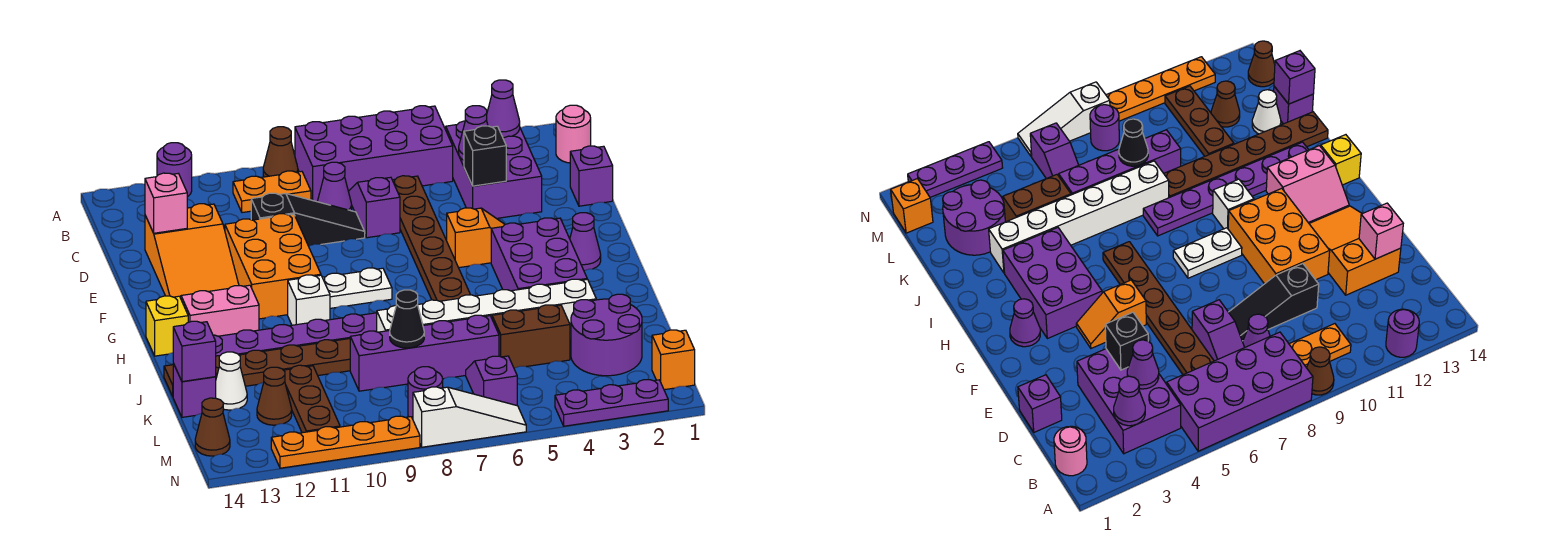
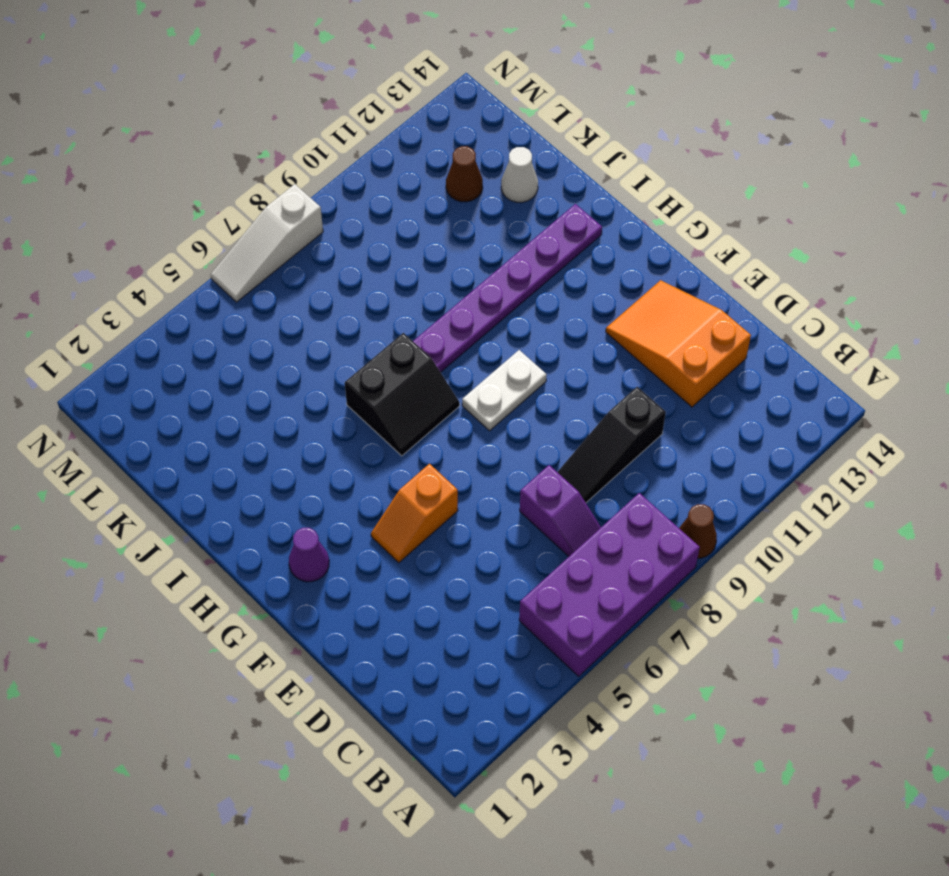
black slope H6:I7 level 1 top I -> brown plate C6:H6 level 1
none -> purple round brick A12 level 1
none -> pink round brick B1 level 1
none -> purple brick B3:D4 level 1
none -> orange plate B9:B10 level 1

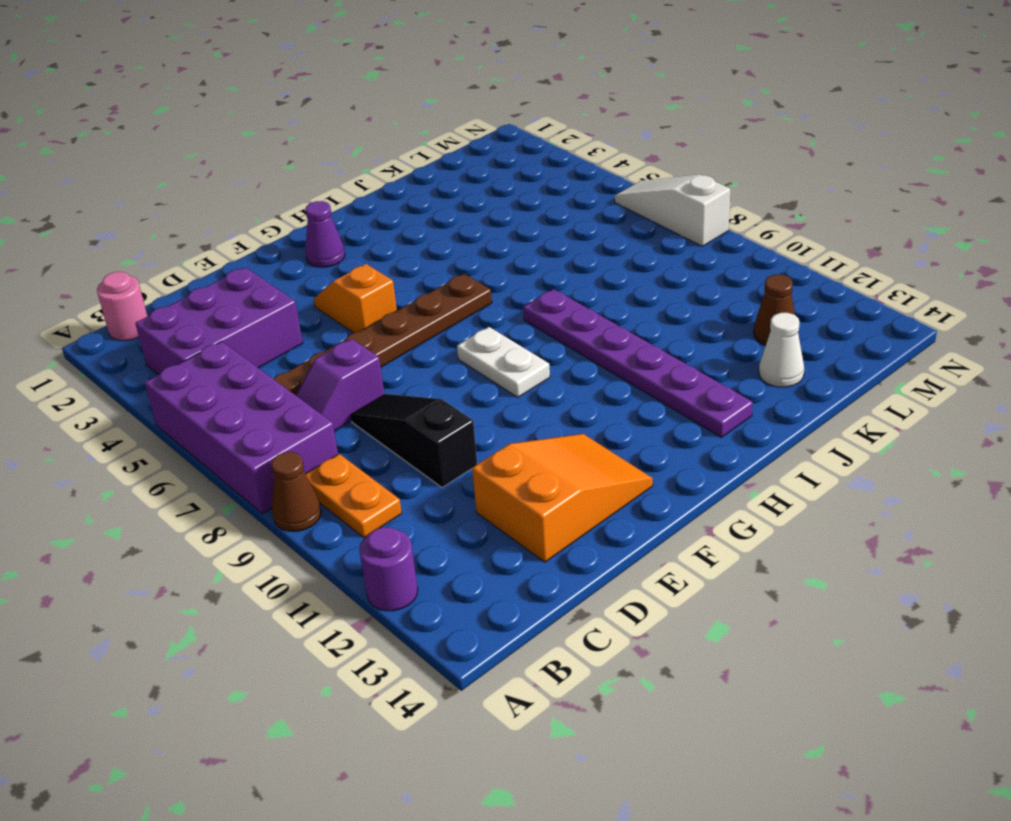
none -> purple cone C8 level 1
none -> purple brick D1 level 1
none -> orange brick E10:G11 level 1
none -> purple brick G3:I4 level 1

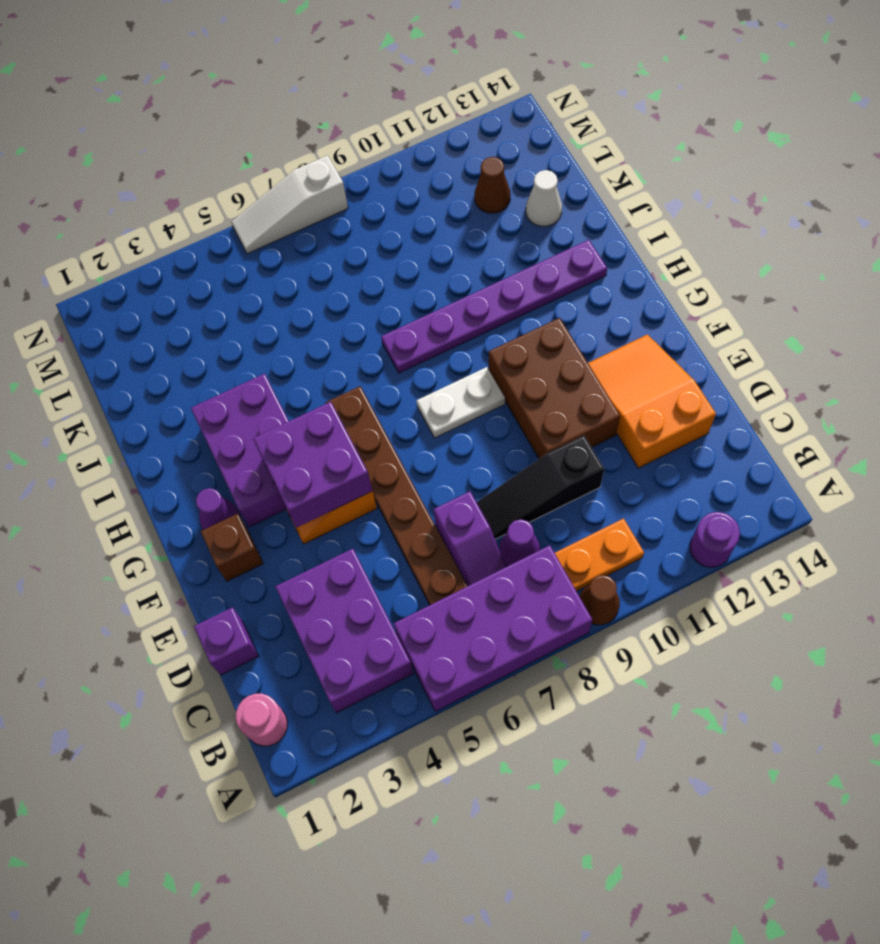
brown brick E10:G11 level 1 -> orange brick E10:G11 level 1
brown brick F2 level 1 -> none
purple brick F4:G5 level 2 -> none
none -> pink slope G12:H13 level 1 top H
none -> white brick H10 level 1
none -> yellow brick H14 level 1
none -> white brick J3:J8 level 1

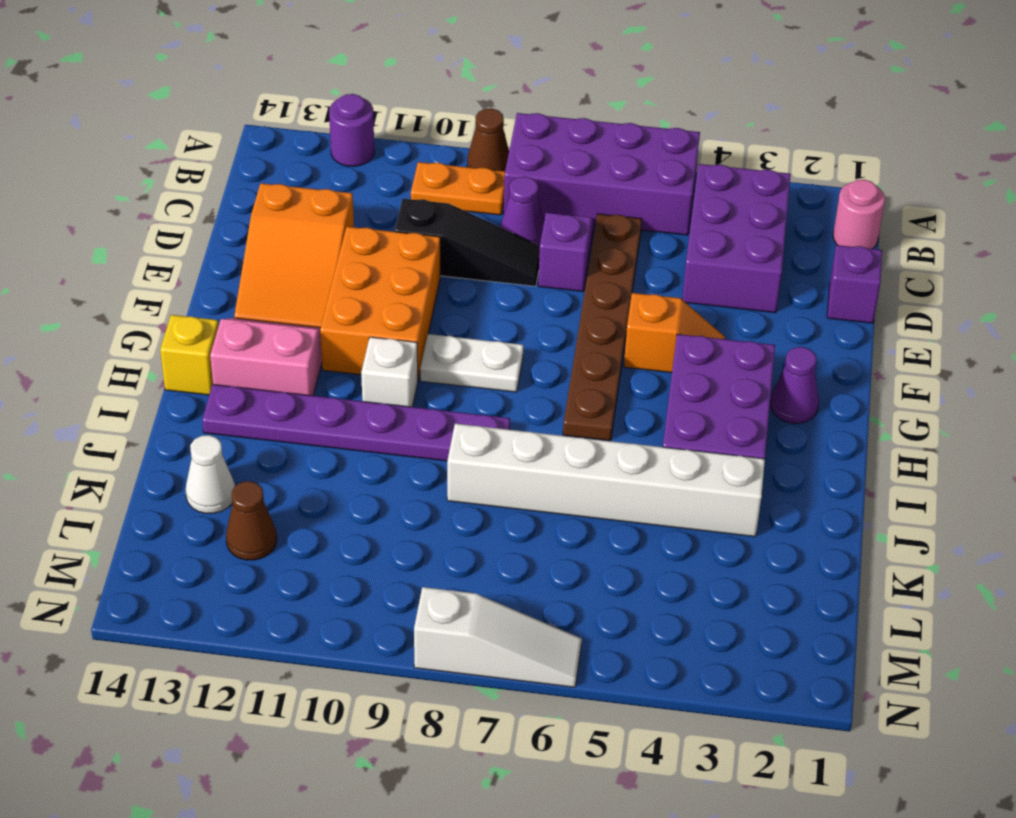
none -> brown plate J9:J14 level 1
none -> purple round brick K2:L3 level 1
none -> brown brick K4:K5 level 1
none -> purple brick K6:K9 level 1

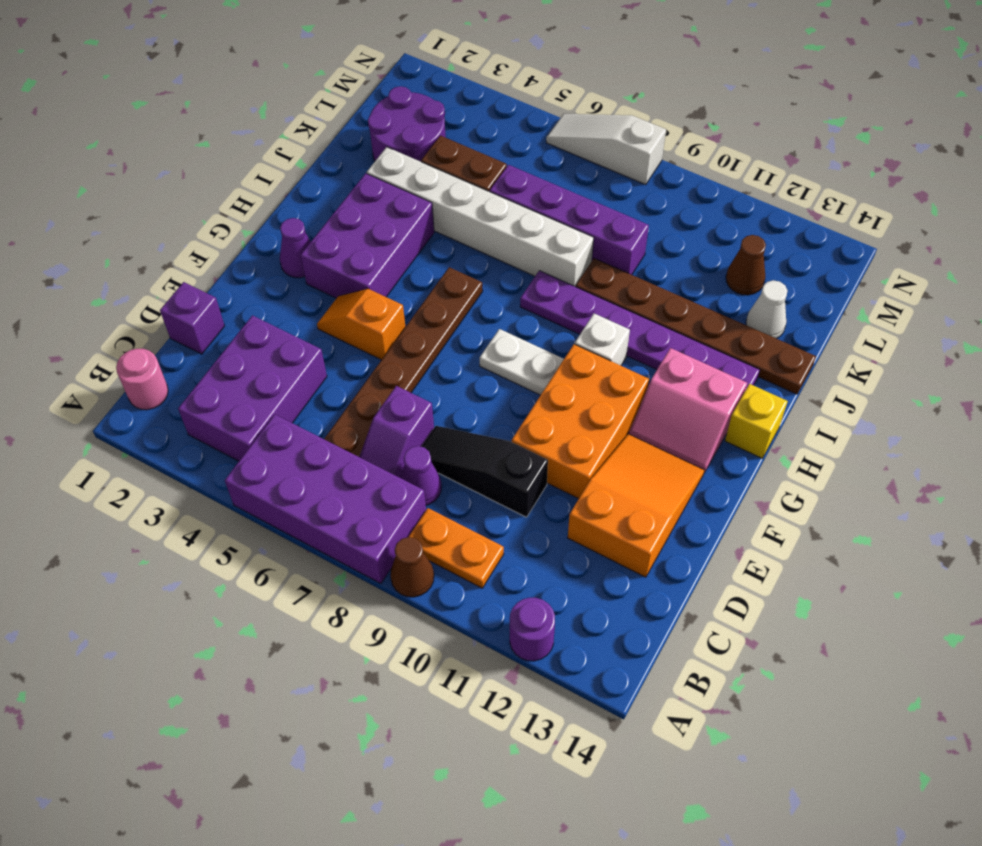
none -> brown plate K11:M11 level 1
none -> purple brick K14 level 1
none -> purple slope L6:M6 level 1 top M
none -> orange brick M1 level 1

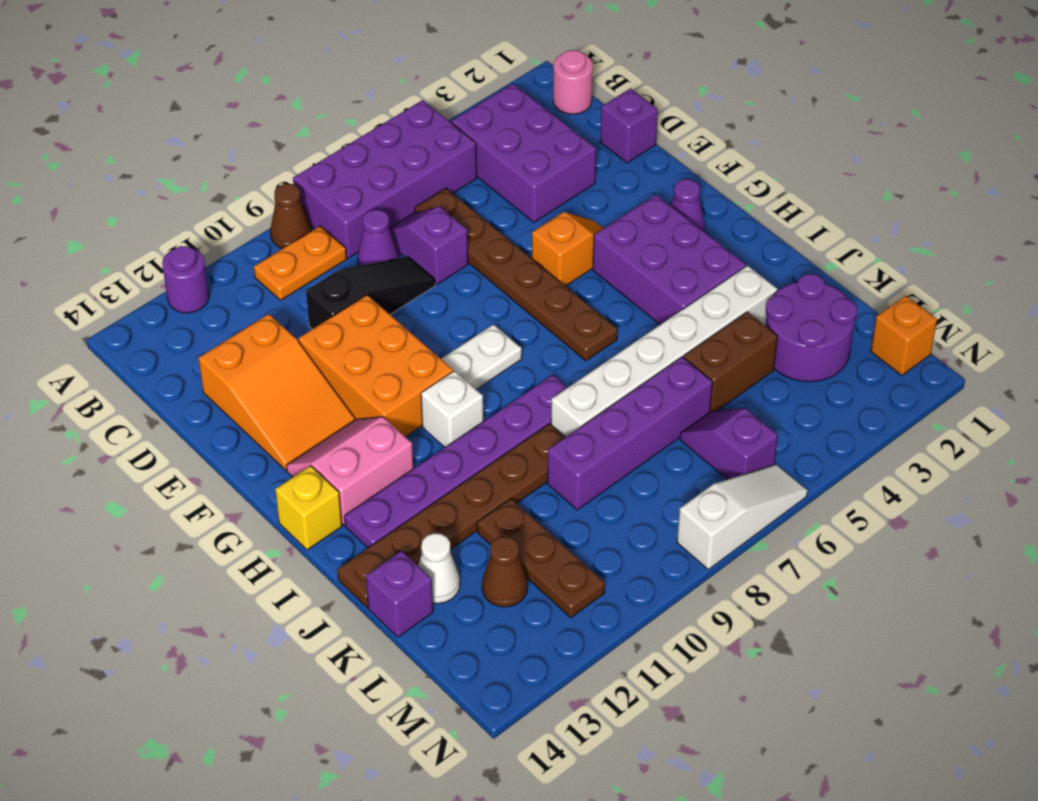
none -> purple round brick M8 level 1
none -> brown cone M14 level 1
none -> purple plate N2:N4 level 1
none -> orange plate N9:N12 level 1

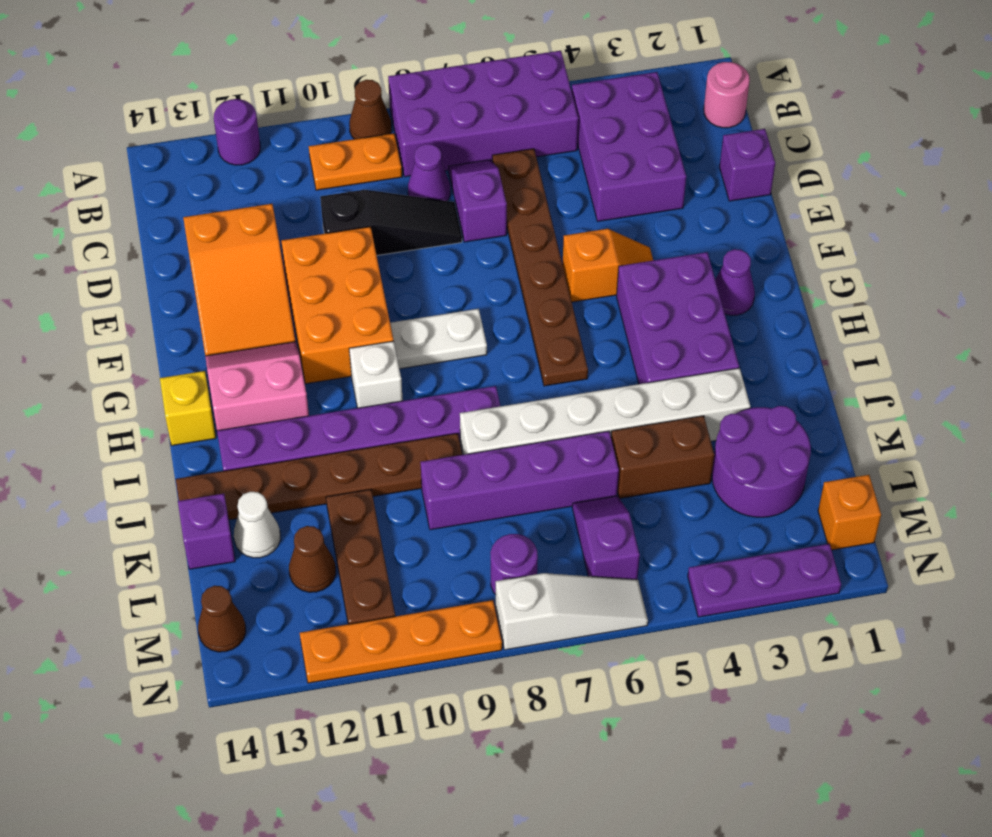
none -> purple cone B3 level 2
none -> purple cone C4 level 2
none -> black brick D4 level 2
none -> pink brick D13 level 2

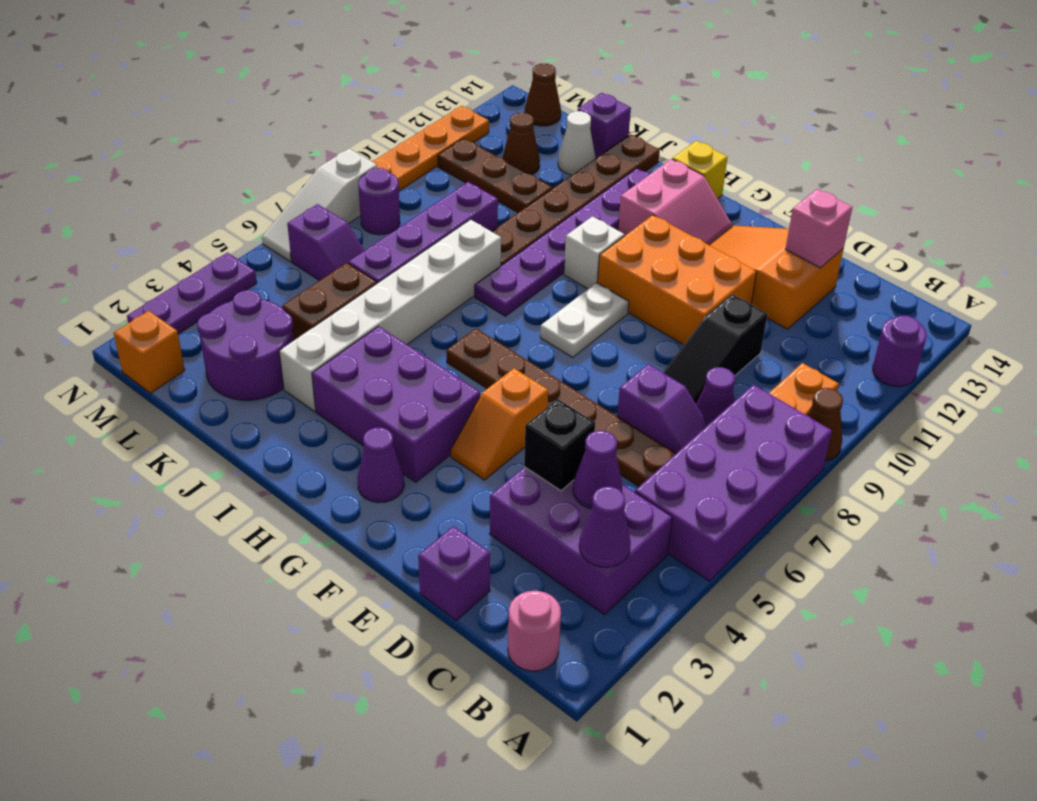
none -> black cone K8 level 2
none -> purple brick K14 level 2

